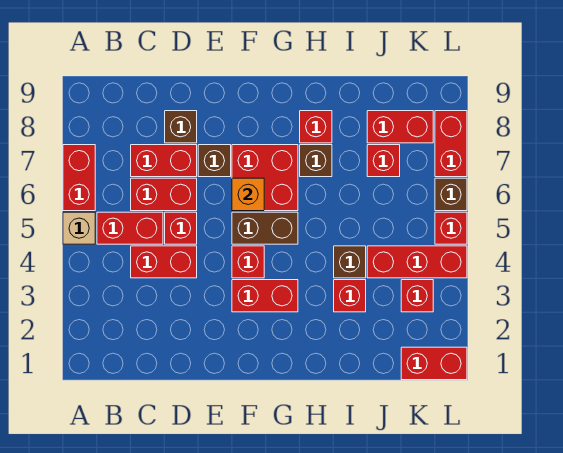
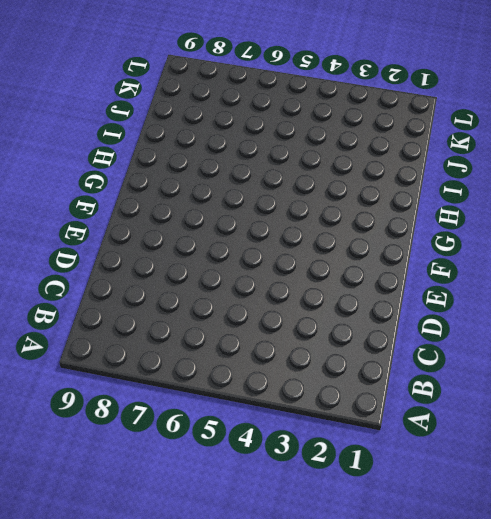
none -> tan brick A5 level 1
none -> red brick A6:A7 level 1
none -> red brick B5:C5 level 1

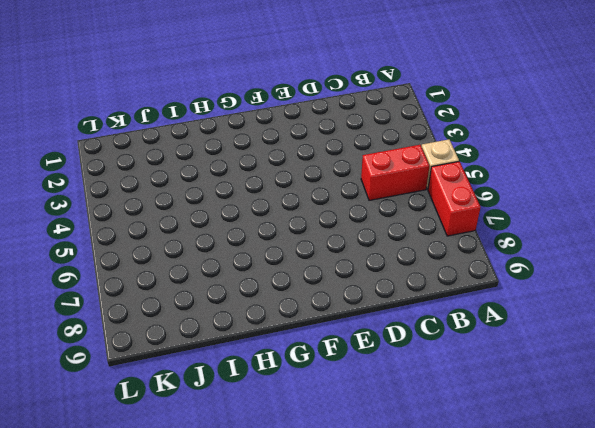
none -> red brick C4:D4 level 1
none -> red brick C6:D6 level 1
none -> red brick C7:D7 level 1

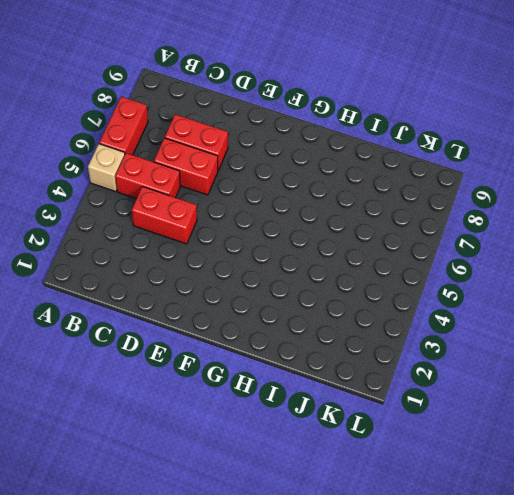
none -> red brick D5 level 1
none -> brown brick D8 level 1
none -> brown brick E7 level 1

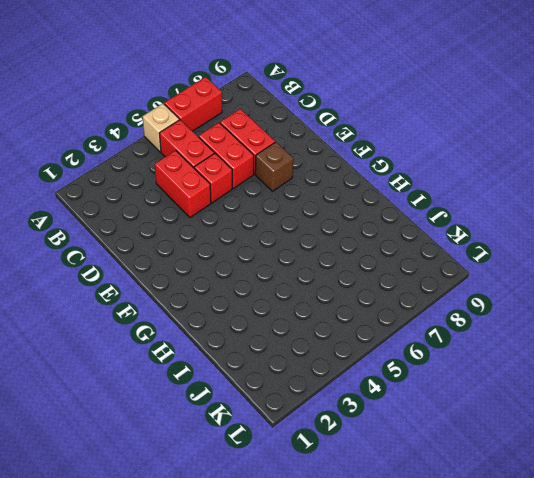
none -> brown brick D8 level 1
none -> red brick F3:G3 level 1
none -> red brick F4 level 1

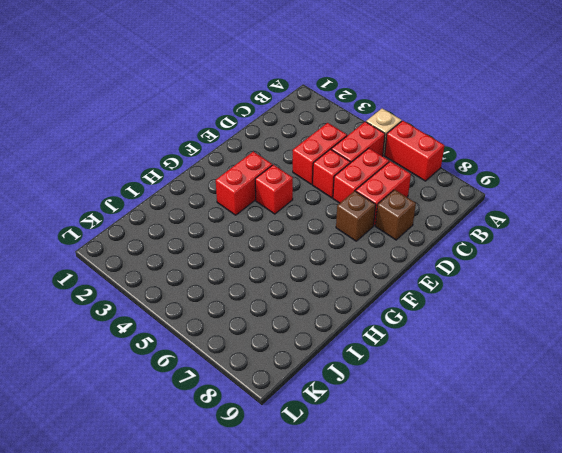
none -> brown brick F5:G5 level 1
none -> red brick F6:G7 level 1
none -> brown brick H7 level 1

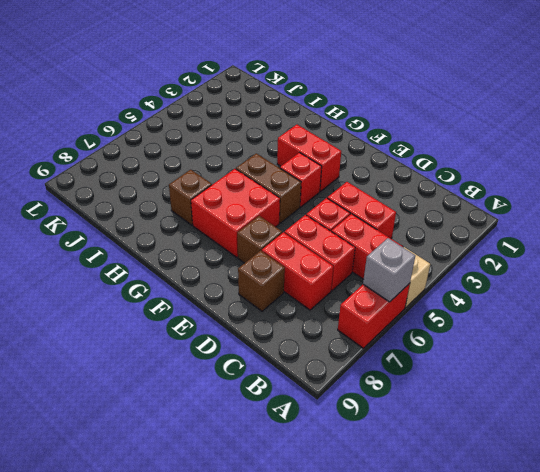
grey brick A6 level 2 -> none
none -> red brick H8 level 1
none -> red brick I3 level 1
none -> brown brick I4 level 1

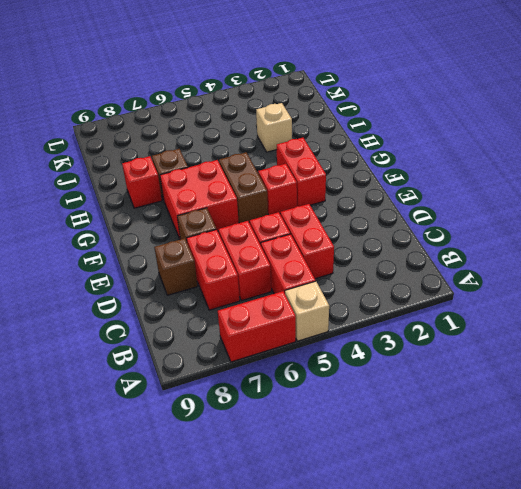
tan brick I3 level 1 -> red brick I3 level 1
none -> brown brick I4 level 1
none -> red brick J4:L4 level 1
none -> red brick J7 level 1

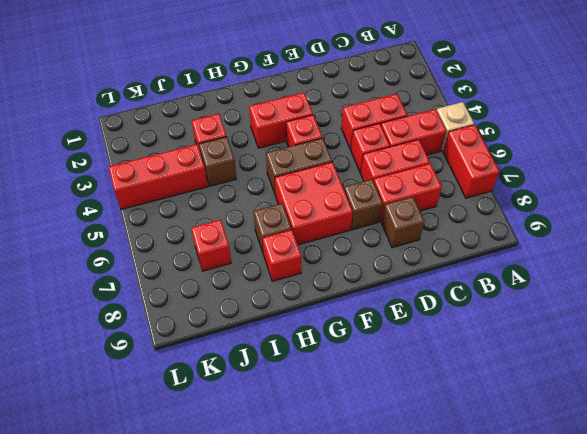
none -> red brick J8:K8 level 1
none -> red brick K1:L1 level 1
none -> red brick K3 level 1

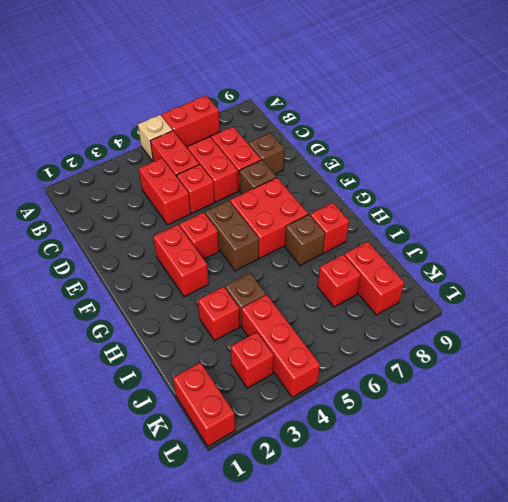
none -> red brick L5 level 1
none -> brown brick L6 level 1
none -> red brick L7:L8 level 1

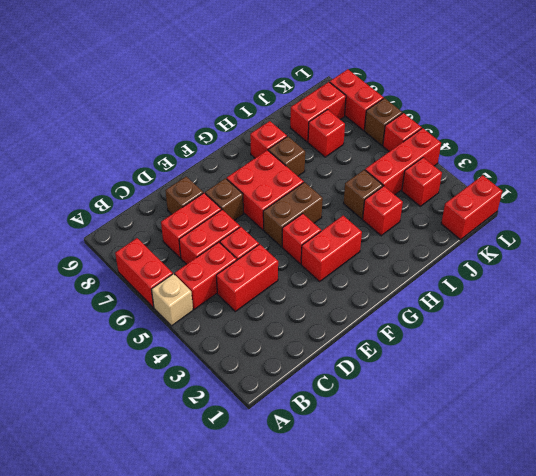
none -> orange brick F6 level 2

